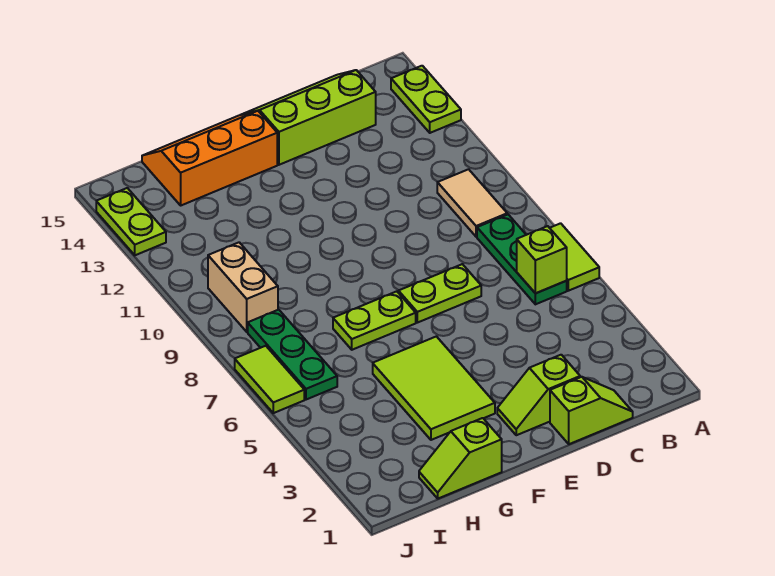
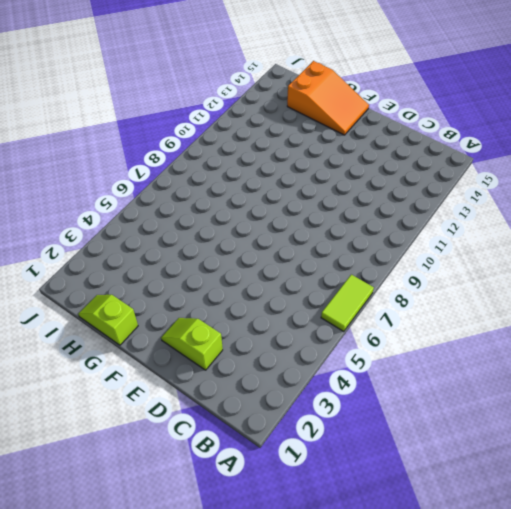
orange slope F14:H15 level 1 top H -> orange slope F14:H15 level 1 top 14
none -> lime plate A13:A14 level 1
none -> green plate B6:B8 level 1
none -> tan tile B9:B10 level 1

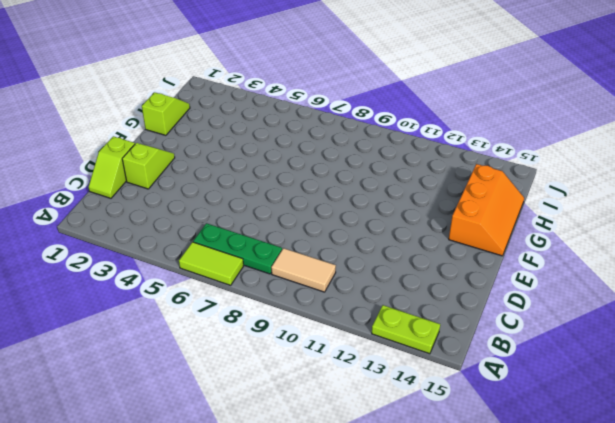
none -> lime slope C14:E15 level 1 top 14
none -> lime plate D7:E7 level 1
none -> lime tile F3:G5 level 1

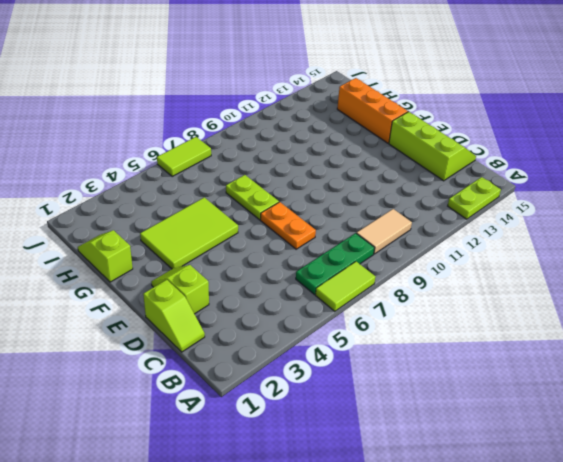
orange plate D7:E7 level 1 -> lime plate D7:E7 level 1
none -> green plate I6:I8 level 1
none -> tan brick I9:I10 level 1
none -> lime plate J13:J14 level 1

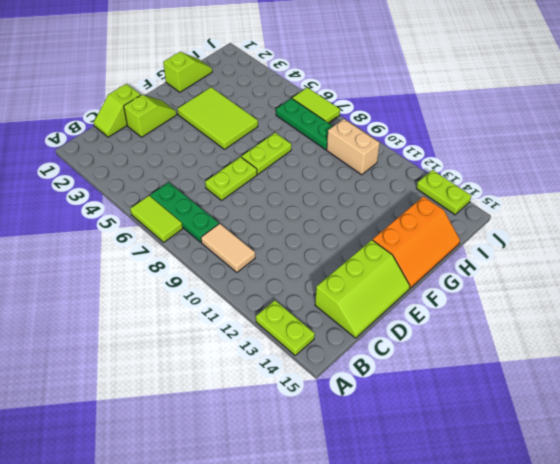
none -> lime brick B6 level 2

